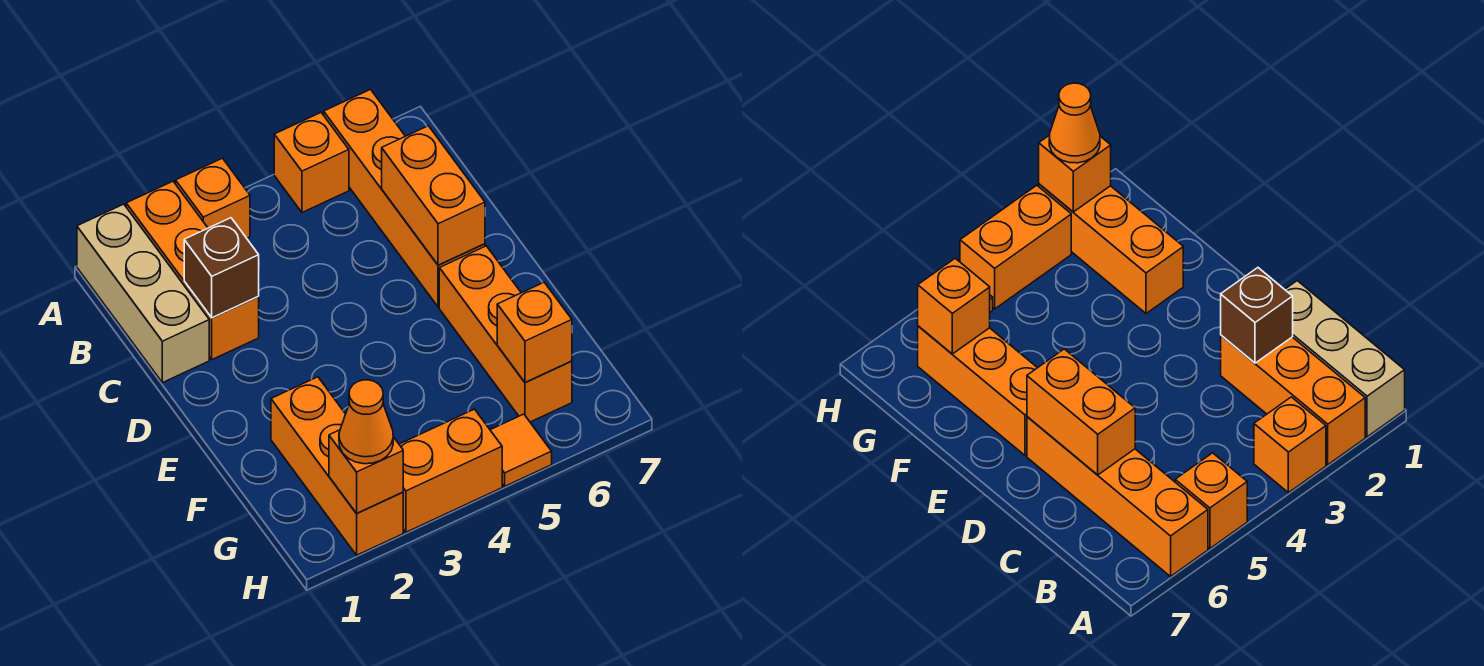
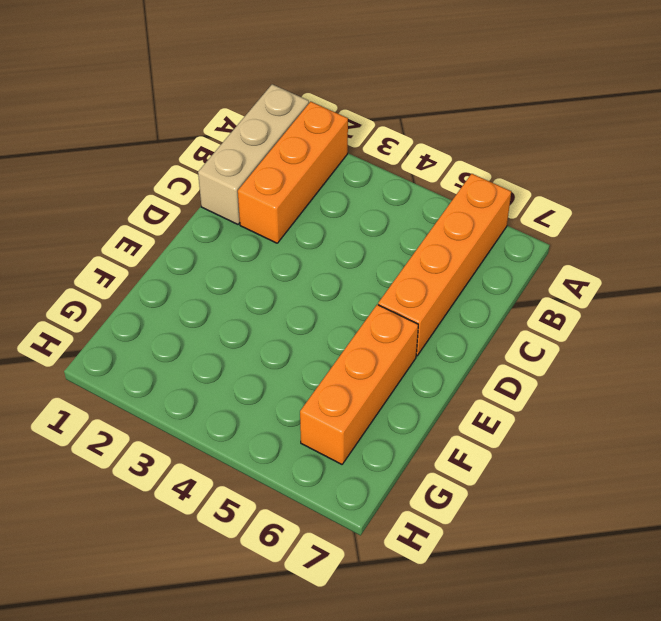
none -> orange brick A3 level 1
none -> orange brick A5 level 1
none -> orange brick F2:H2 level 1

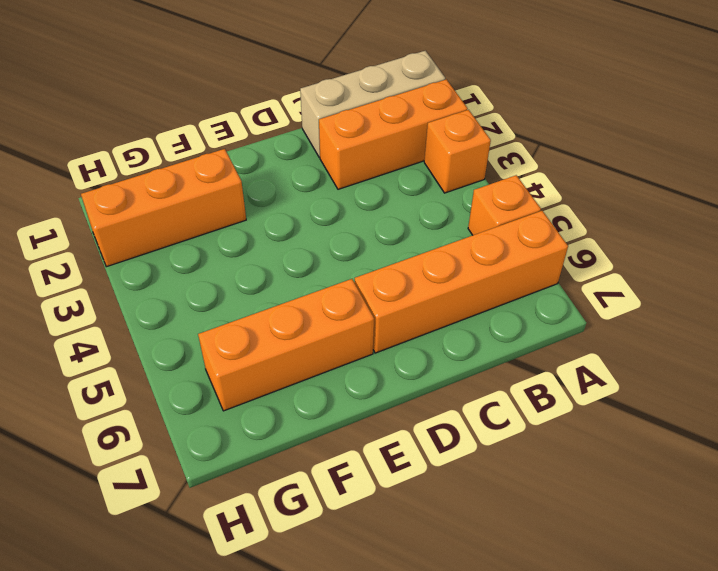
none -> orange brick H3:H4 level 1
none -> orange tile H5 level 1
none -> brown brick C2 level 2

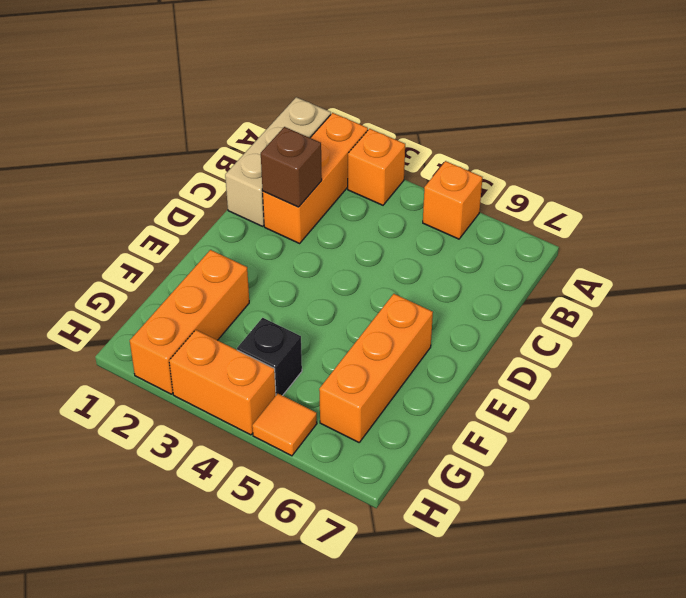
black brick G4 level 1 -> none
none -> orange brick A6:D6 level 1
none -> orange brick C6:D6 level 2
none -> orange brick G6 level 2

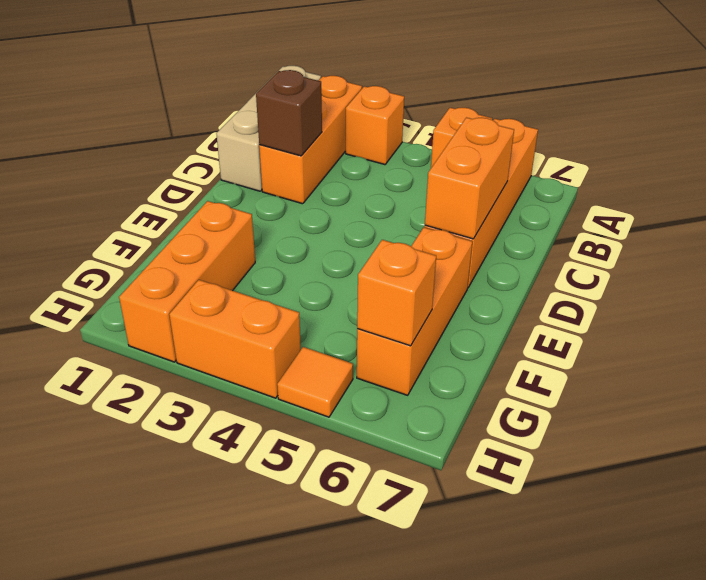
none -> orange brick H2 level 2
none -> orange cone H2 level 3

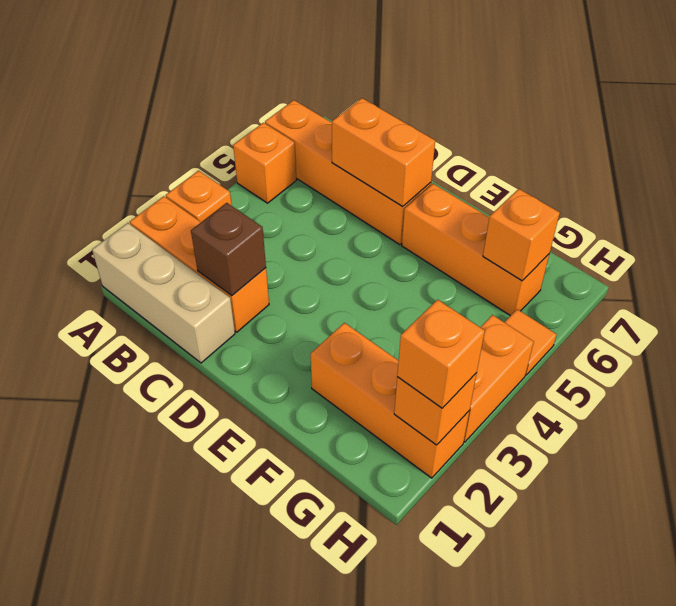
orange brick H2 level 3 -> orange cone H2 level 3

